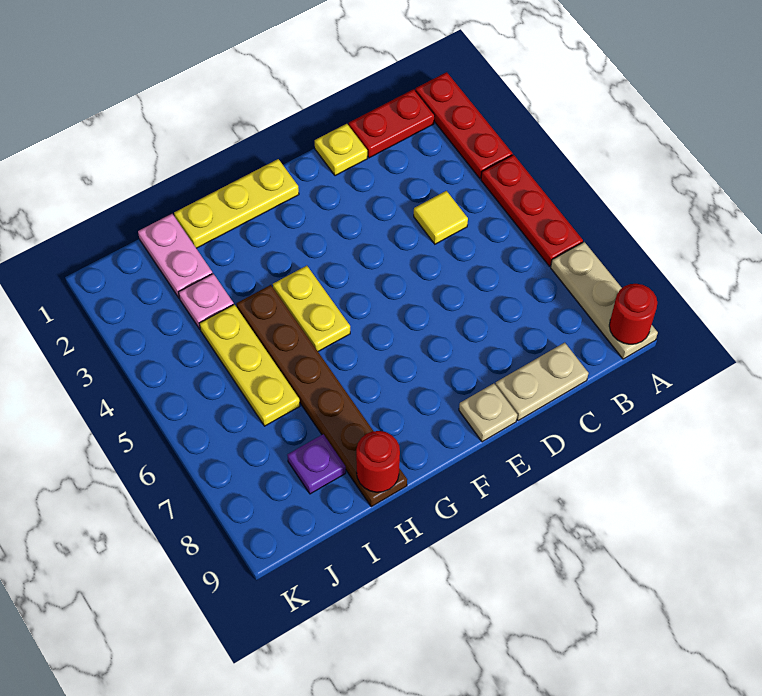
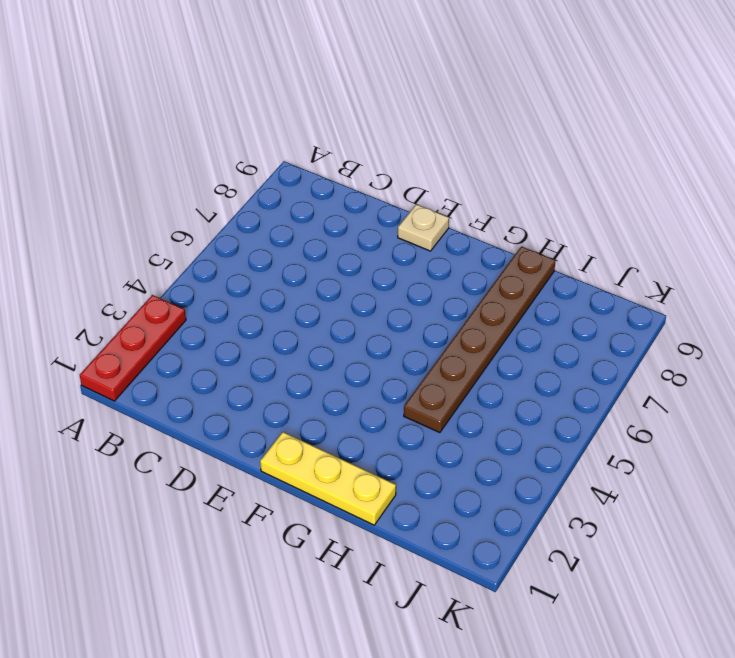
none -> red plate A4:A6 level 1
none -> tan plate A7:A9 level 1
none -> red plate B1:C1 level 1

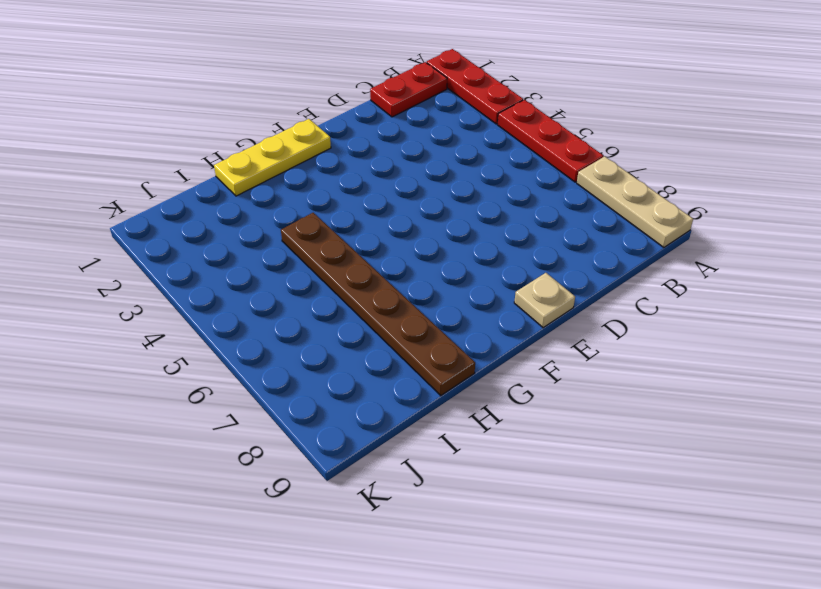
none -> yellow tile C4 level 1
none -> tan plate C9:D9 level 1
none -> yellow plate D1 level 1

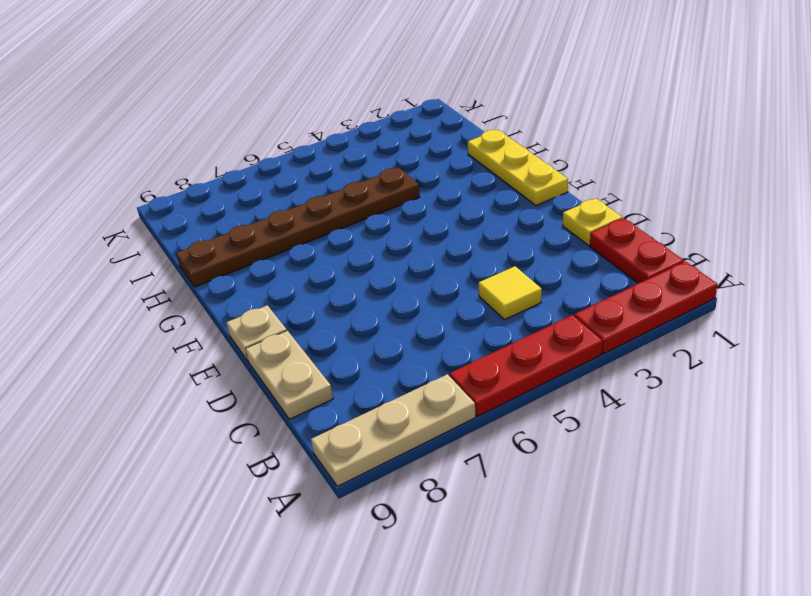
none -> yellow plate G4:G5 level 1
none -> pink plate I1:I2 level 1
none -> pink plate I3 level 1

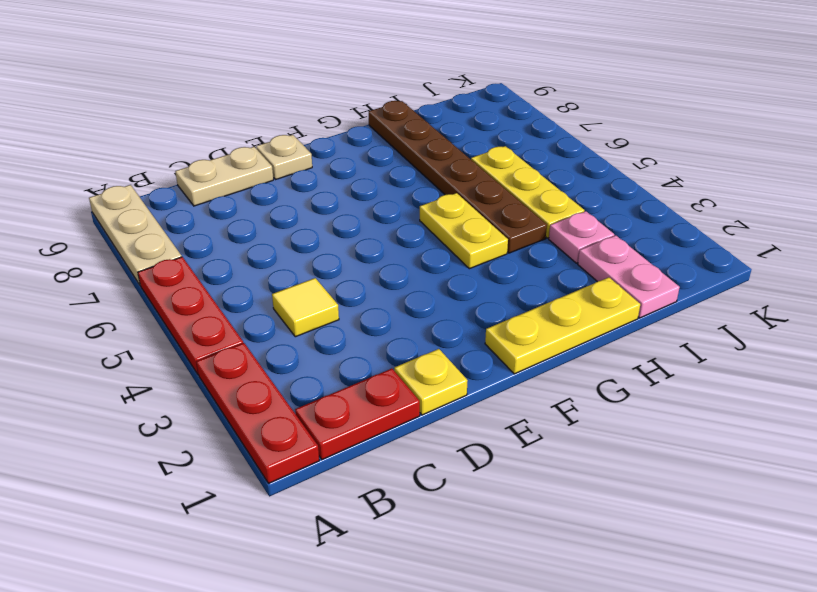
none -> purple plate I8 level 1
none -> red round brick A9 level 2
none -> red round brick H9 level 2

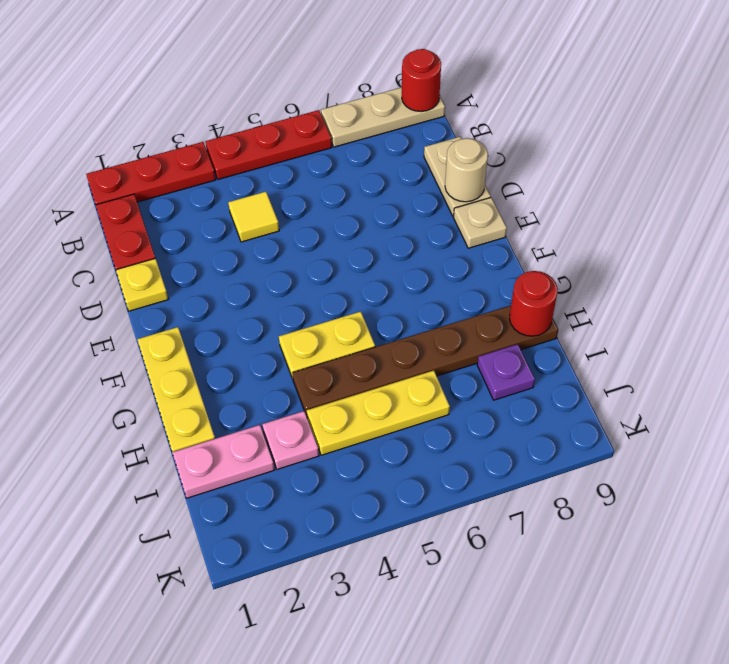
tan round brick D9 level 2 -> none

